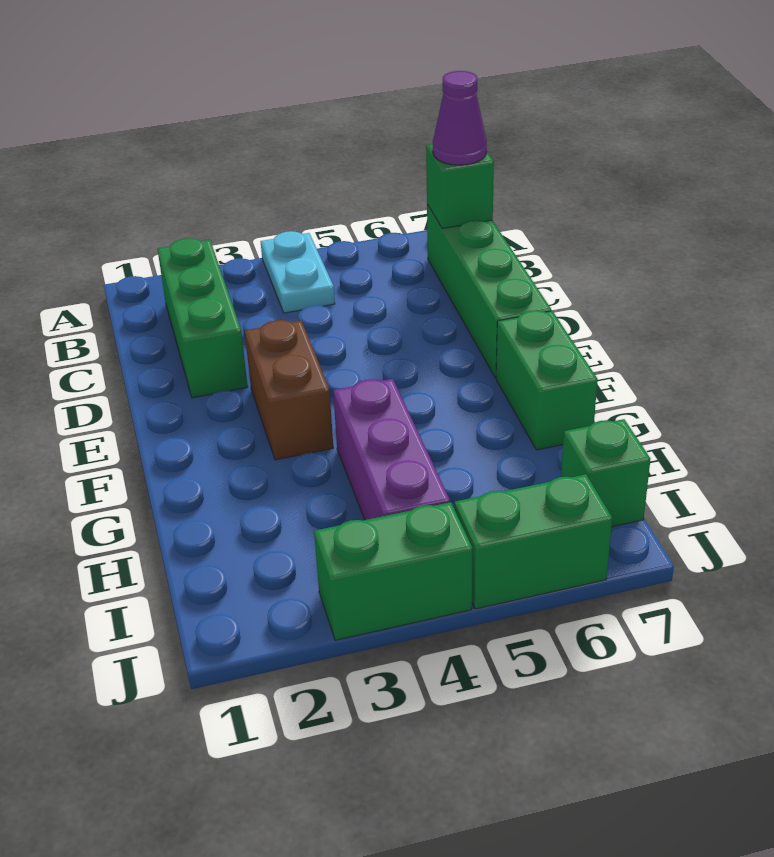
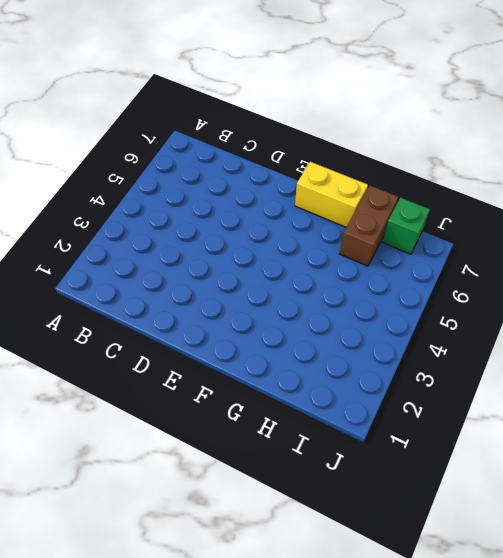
yellow brick F7:G7 level 1 -> green brick F7:G7 level 1
brown brick H6:H7 level 1 -> brown brick E3:F3 level 1
none -> cyan plate A4:B4 level 1
none -> green brick B2:D2 level 1

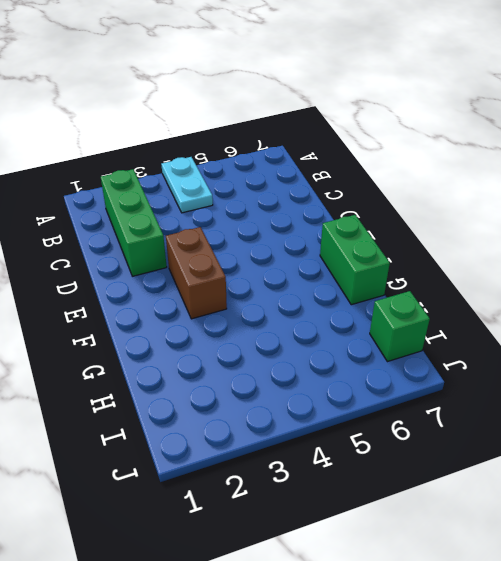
none -> green brick B7:E7 level 1
none -> purple brick G4:I4 level 1

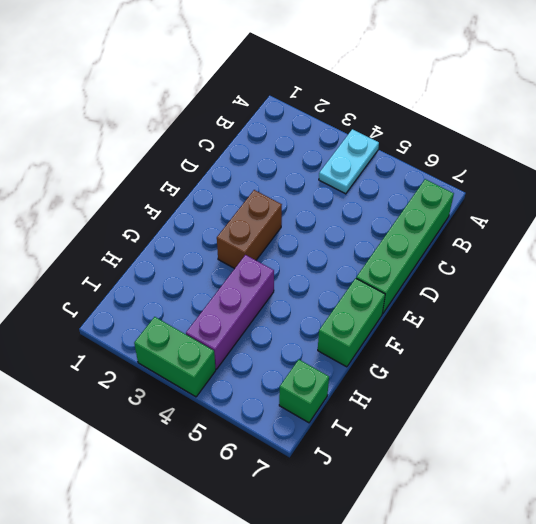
none -> green brick B2:D2 level 1
none -> green brick J5:J6 level 1

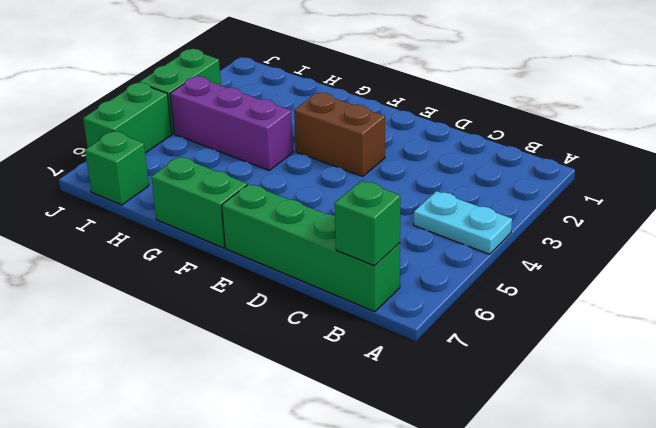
none -> green brick B2:D2 level 1
none -> purple cone B7 level 3

